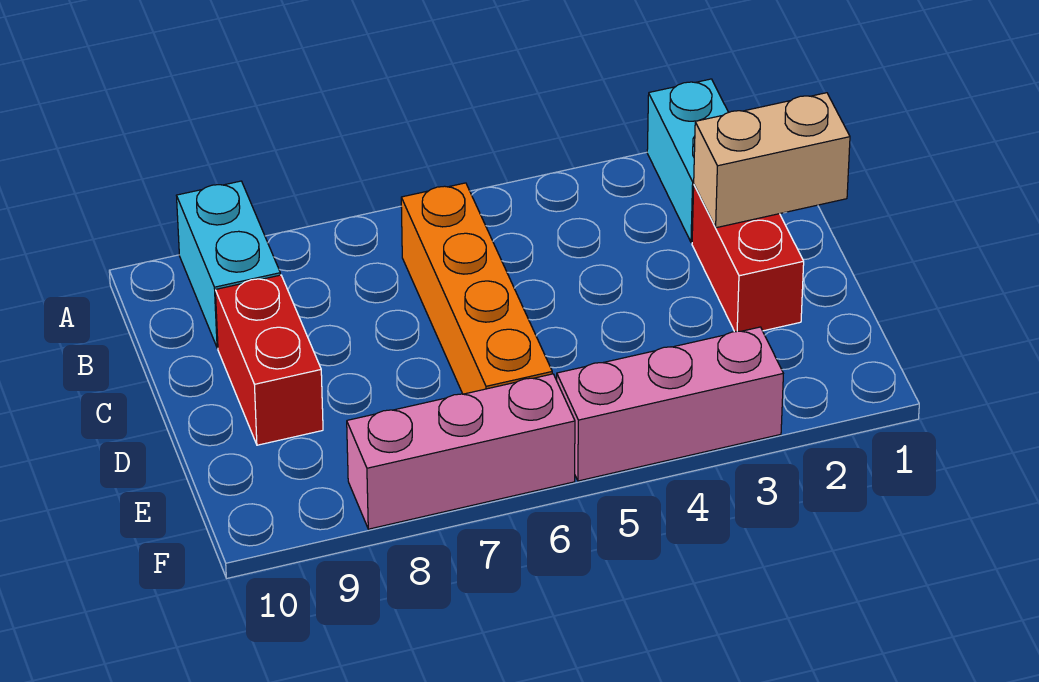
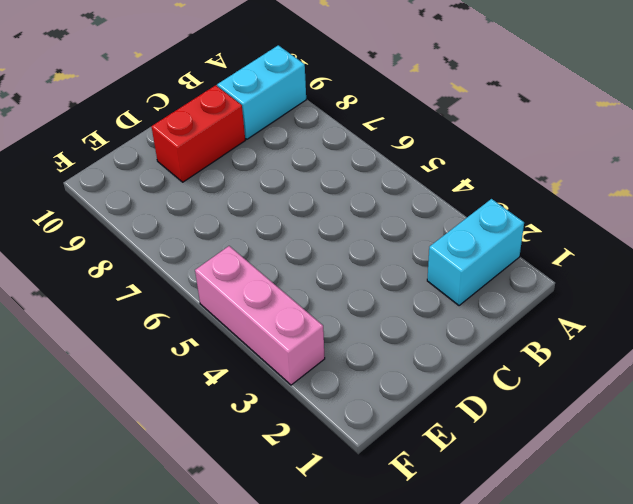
none -> orange brick B6:E6 level 1
none -> red brick C2:D2 level 1

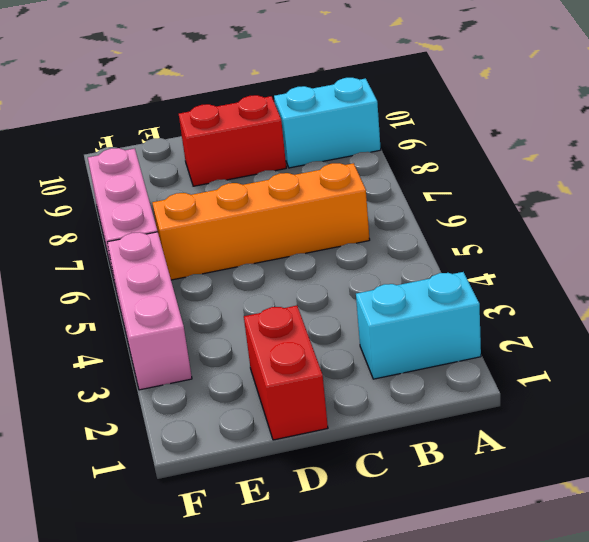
red brick D1:D2 level 1 -> red brick C2:D2 level 1
none -> tan brick C1:C2 level 2

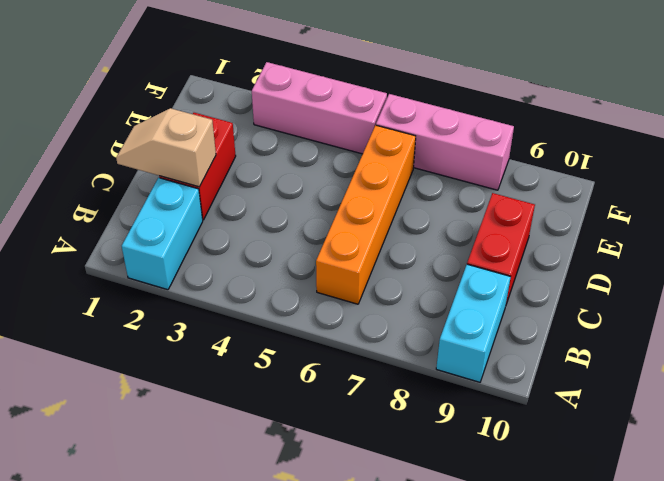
tan slope C1:C2 level 2 top 2 -> tan brick C1:C2 level 2

